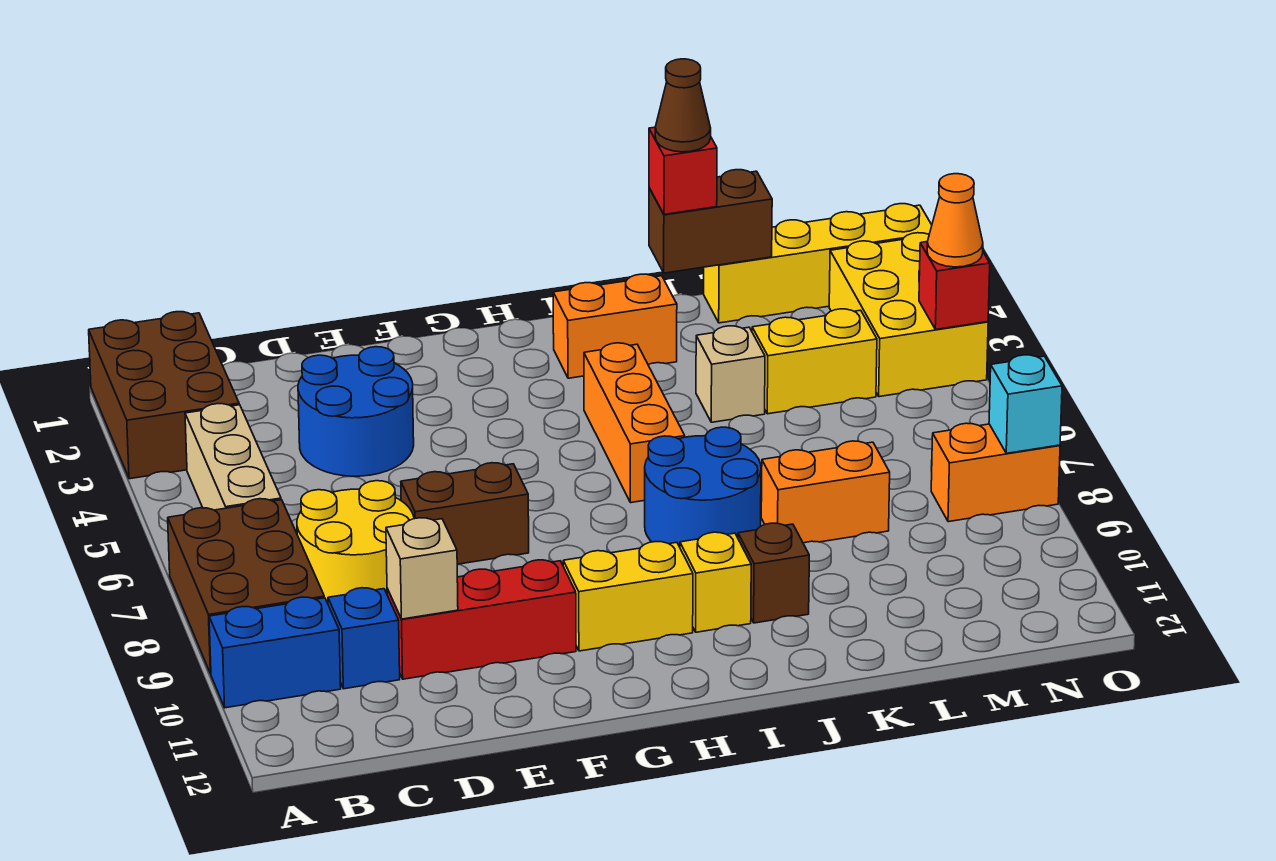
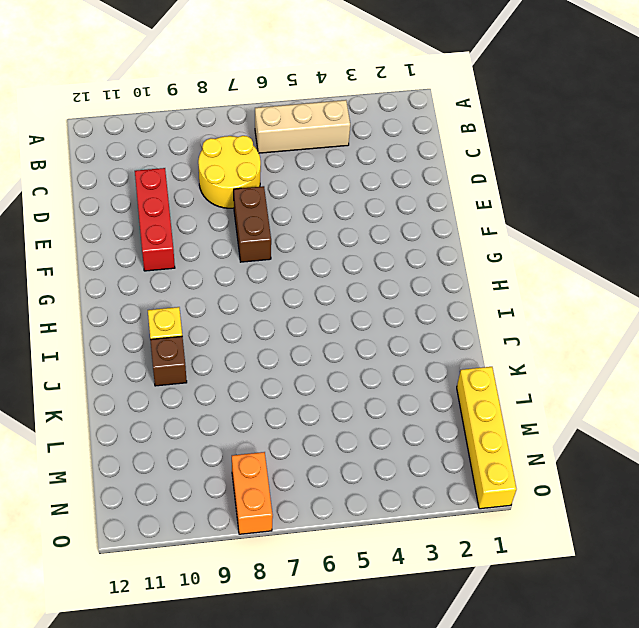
none -> brown brick A1:B3 level 1
none -> brown brick A7:B9 level 1
none -> blue brick A10:B10 level 1

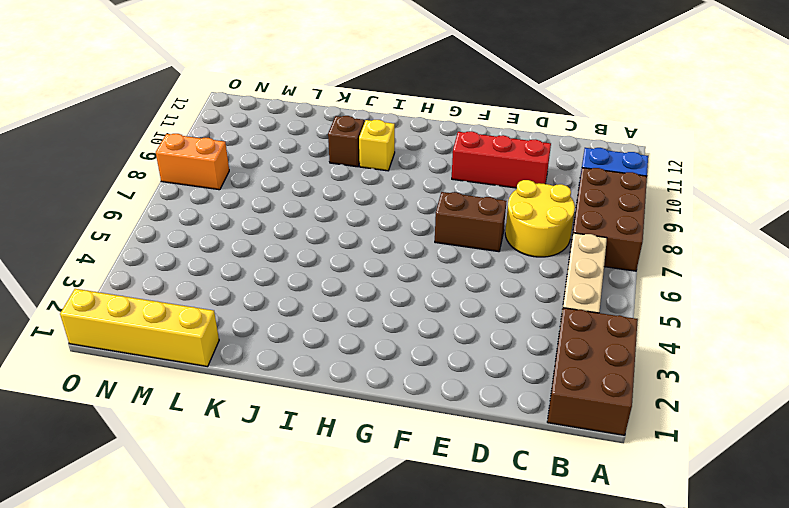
none -> blue brick C10 level 1
none -> blue round brick D3:E4 level 1
none -> yellow brick G10:H10 level 1

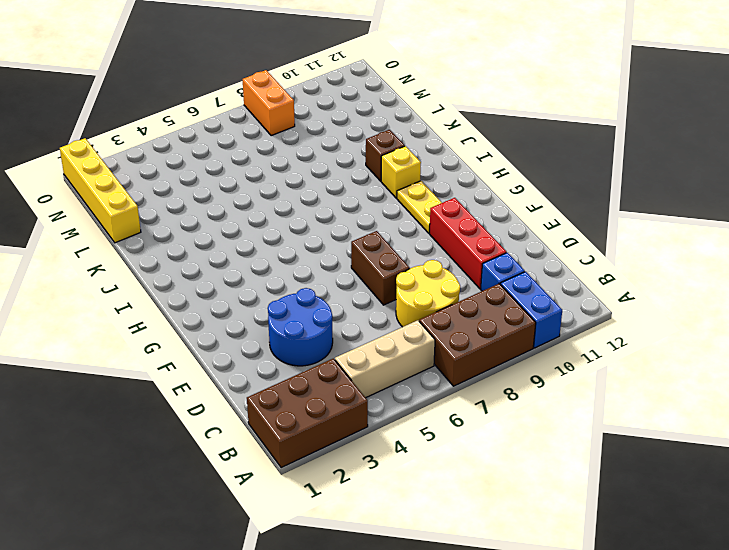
yellow plate G10:H10 level 1 -> yellow brick G10:H10 level 1
none -> orange brick I2:J2 level 1
none -> orange brick I4:I6 level 1
none -> blue round brick I7:J8 level 1

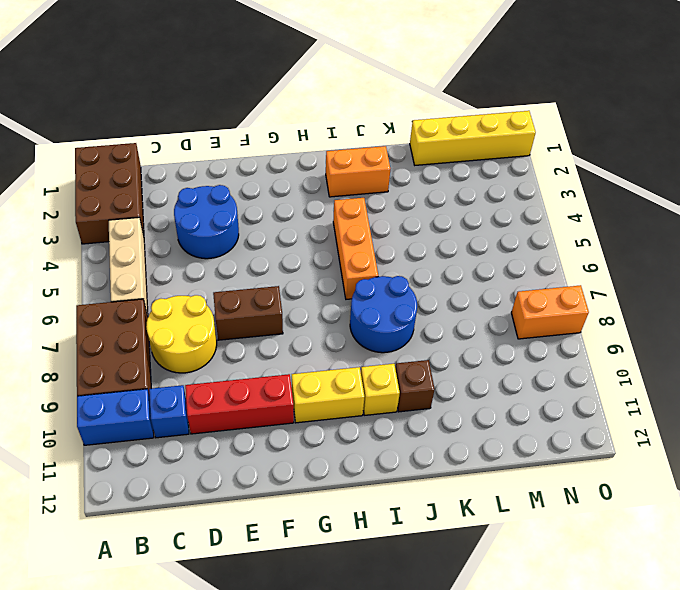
none -> tan brick K4 level 1
none -> orange brick K8:L8 level 1
none -> yellow brick L4:M4 level 1

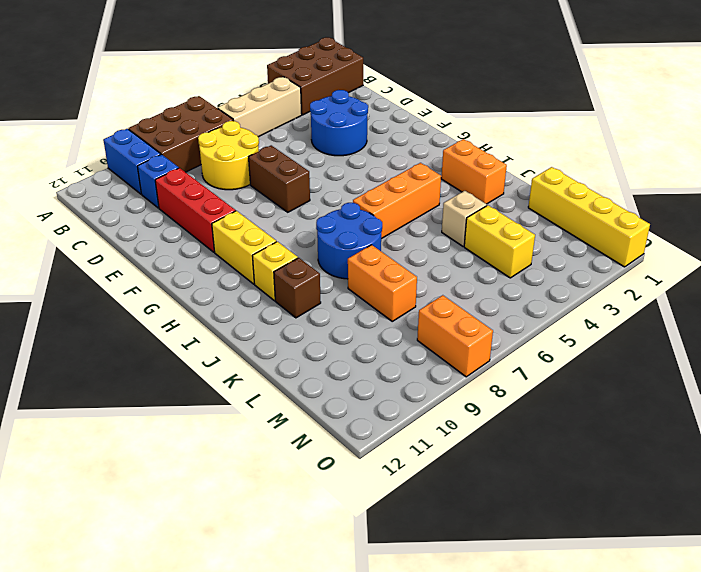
none -> yellow brick N2:O4 level 1
none -> tan brick D10 level 2
none -> brown brick K1:L1 level 2

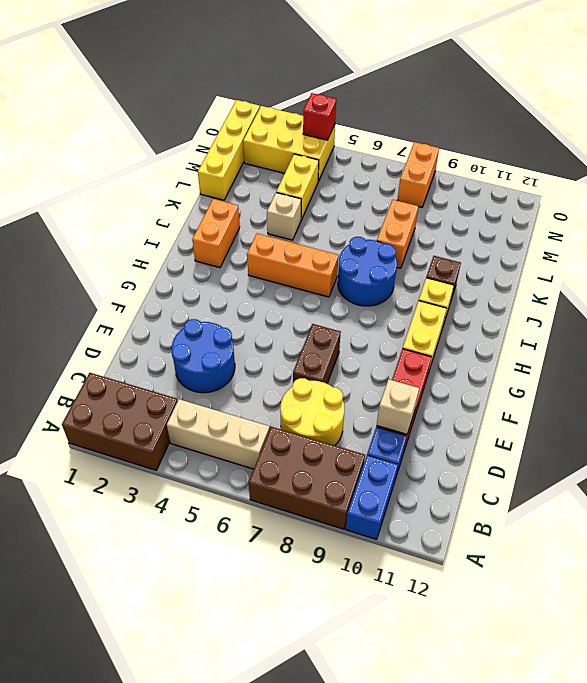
none -> brown brick K1:L1 level 2
none -> cyan brick O8 level 2
none -> red brick K1 level 3

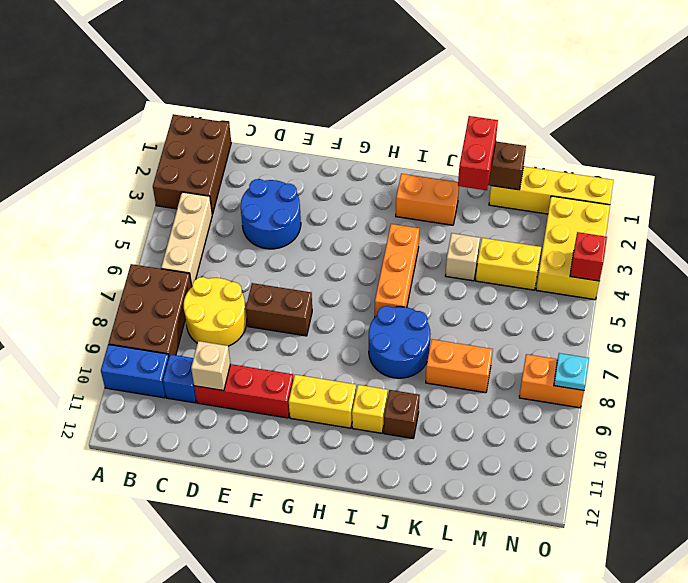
red brick K1:K2 level 3 -> red brick K1 level 3
cyan plate O8 level 2 -> cyan brick O8 level 2
none -> orange cone O4 level 3
none -> brown cone K1 level 4

